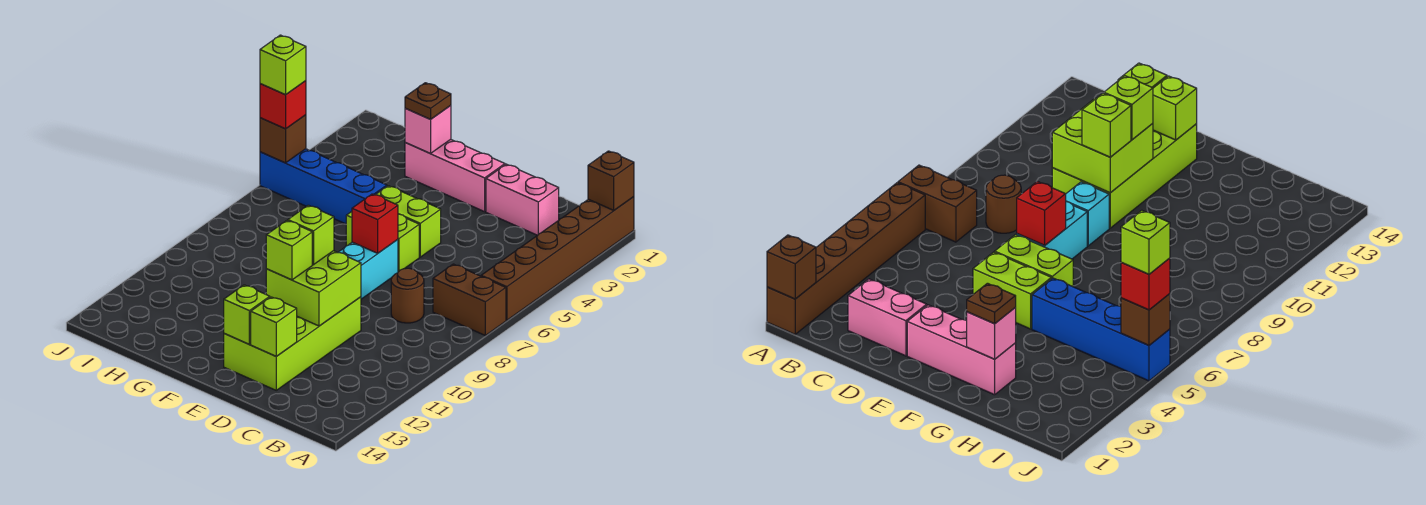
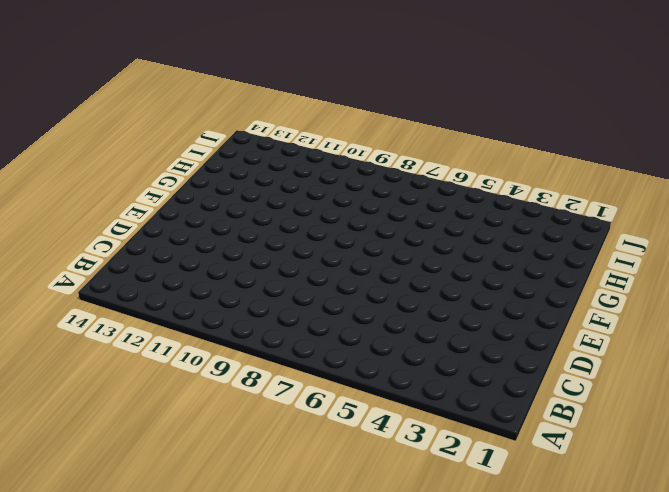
none -> brown brick A1:A6 level 1
none -> brown brick A7:B7 level 1
none -> pink brick C2:D2 level 1

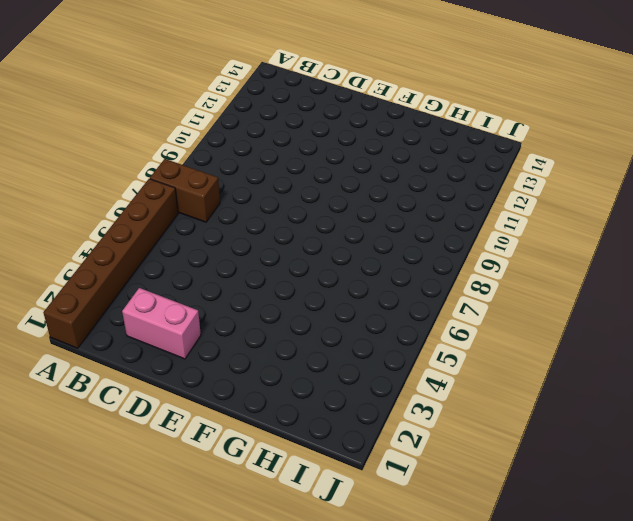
none -> brown round brick C8 level 1
none -> lime brick D10:E13 level 1
none -> pink brick E2:G2 level 1

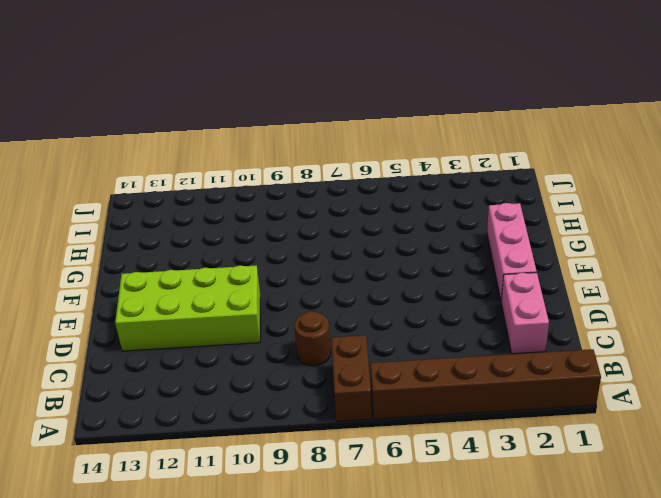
none -> lime brick E5:F5 level 1
none -> lime brick E6:F6 level 1
none -> cyan brick E7:E8 level 1

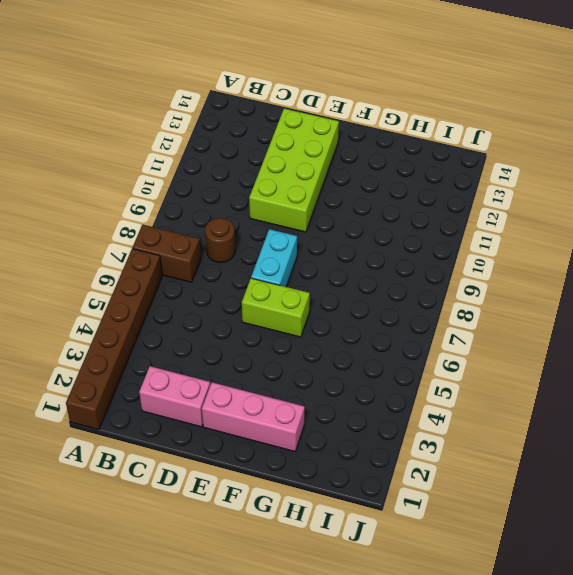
none -> lime brick E5:F5 level 1
none -> cyan brick E9 level 1
none -> blue brick G5:J5 level 1

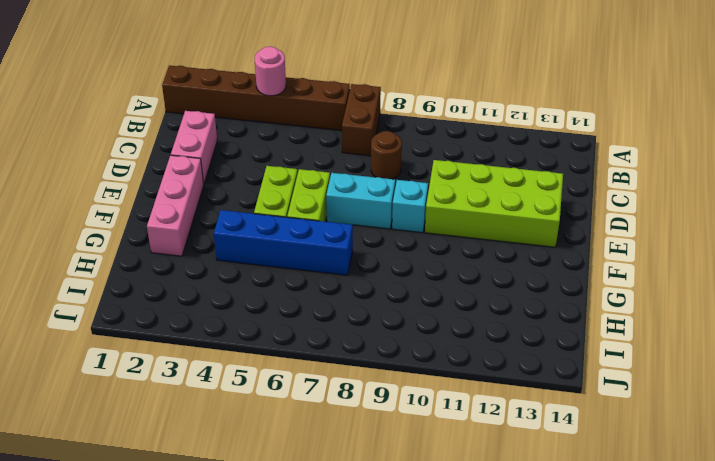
pink round brick A4 level 2 -> none
blue brick G4:G7 level 1 -> blue brick G5:J5 level 1
none -> brown brick A1 level 2
none -> lime brick D10:E11 level 2
none -> lime brick D13 level 2

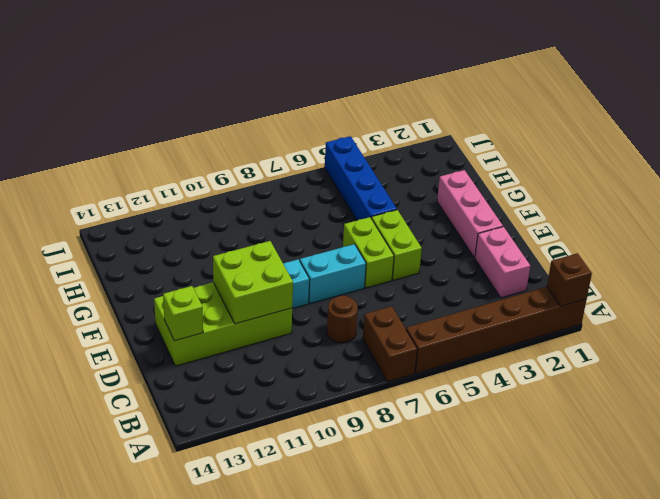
none -> red brick E7 level 2
none -> lime brick E13 level 2
none -> pink brick G2 level 2

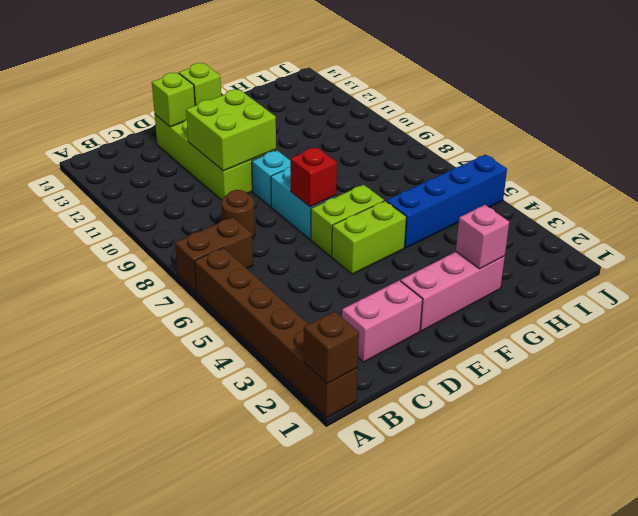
none -> brown brick J5 level 2
none -> lime brick E10 level 3
none -> lime brick E11 level 3

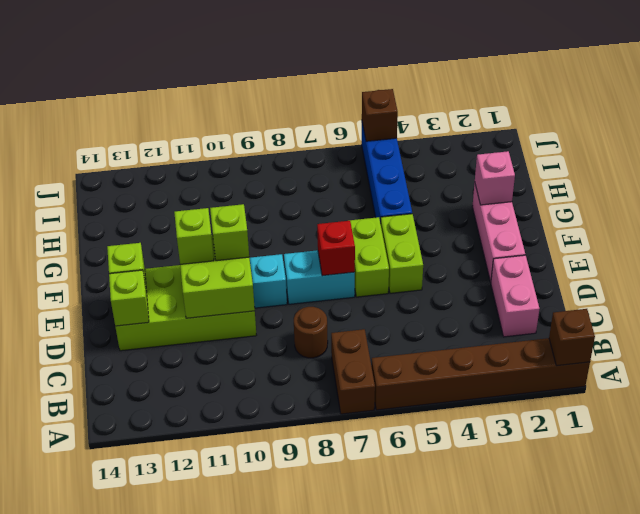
none -> brown plate G2 level 3
none -> red brick J5 level 3
none -> lime brick J5 level 4

